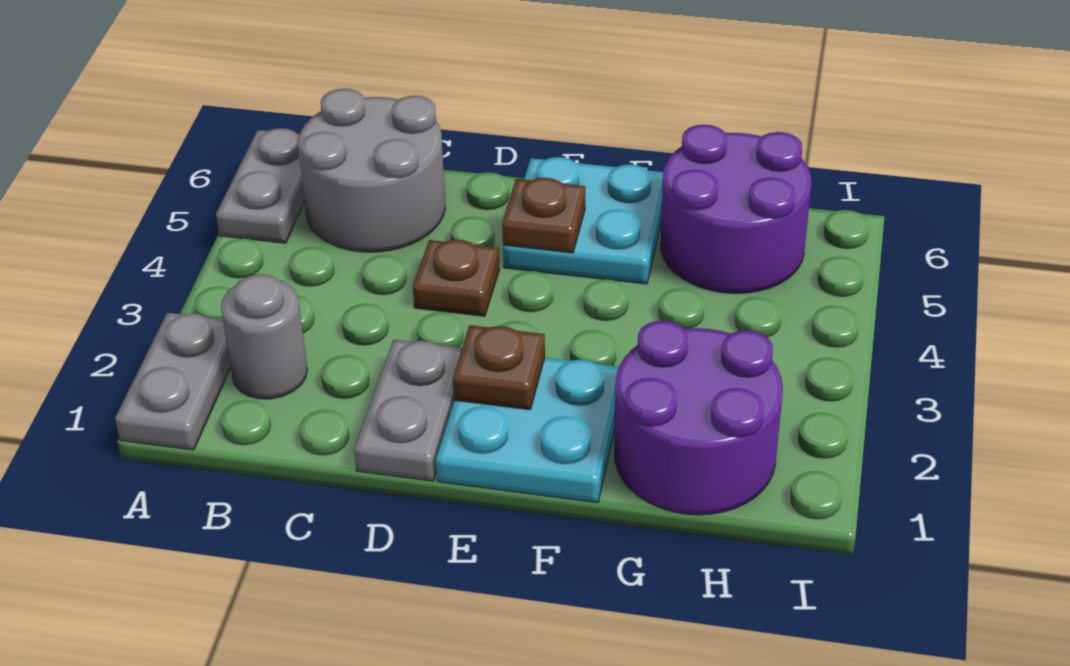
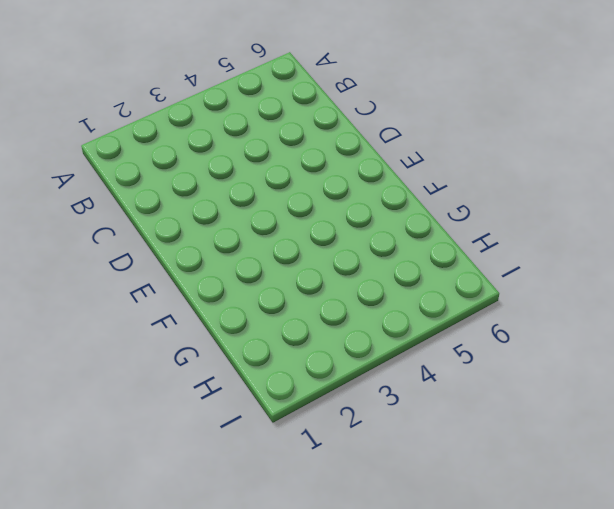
none -> grey plate A1:A2 level 1
none -> grey plate A5:A6 level 1
none -> grey round brick B2 level 1

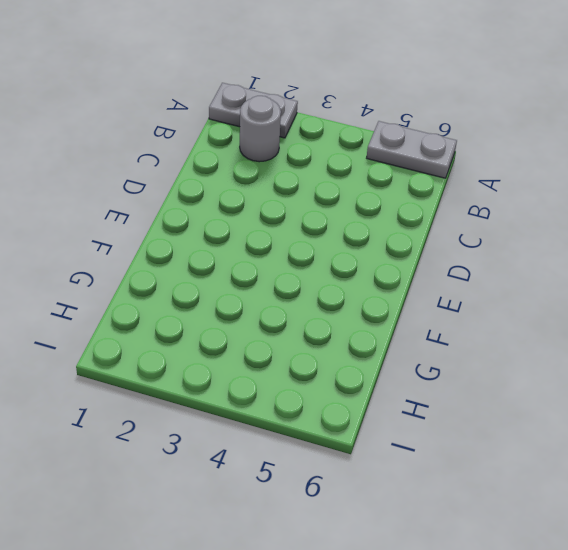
none -> grey round brick B5:C6 level 1
none -> grey plate D1:D2 level 1
none -> brown plate D4 level 1

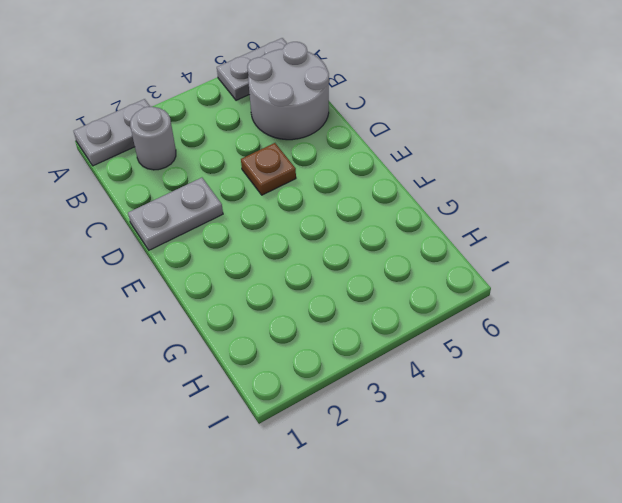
none -> cyan plate E1:F2 level 1
none -> cyan plate E5:F6 level 1
none -> purple round brick G1:H2 level 1

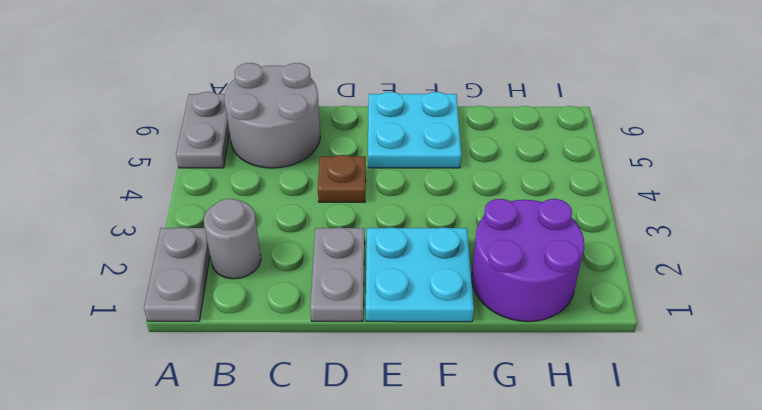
none -> purple round brick G5:H6 level 1
none -> brown plate E2 level 2
none -> brown plate E5 level 2

